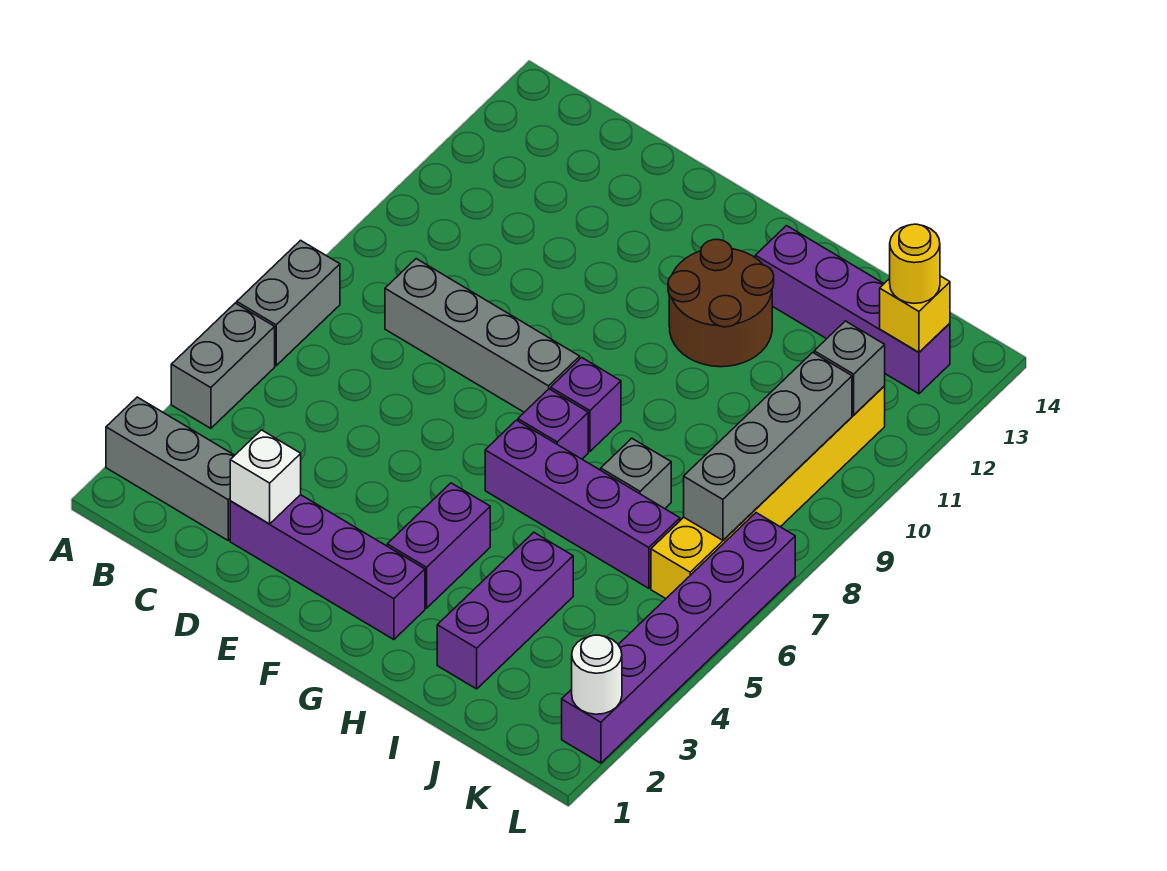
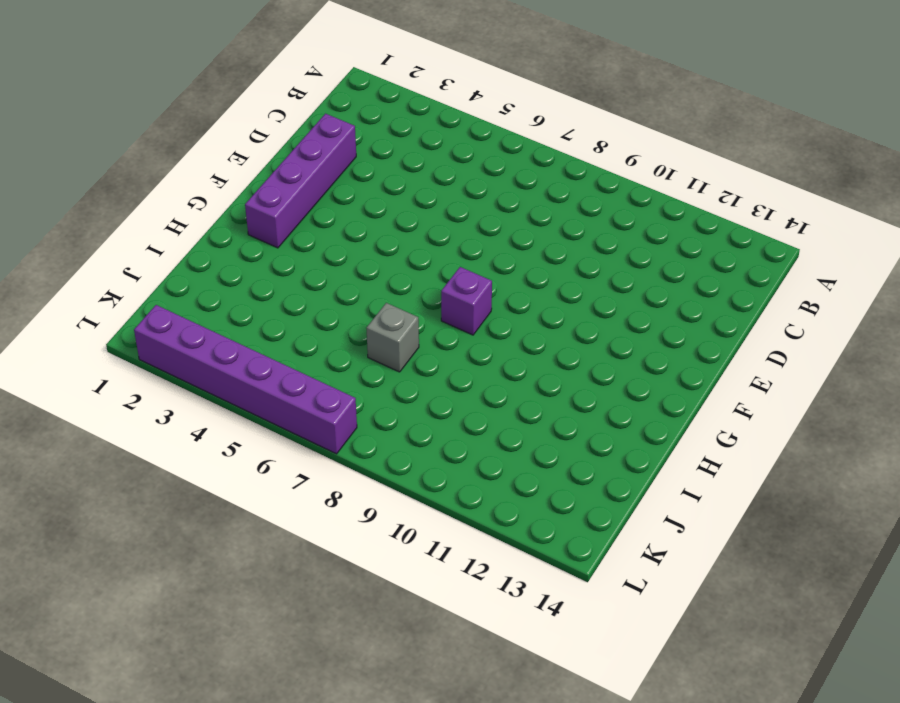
none -> grey brick A2:C2 level 1
none -> grey brick A4:A5 level 1
none -> grey brick A6:A7 level 1

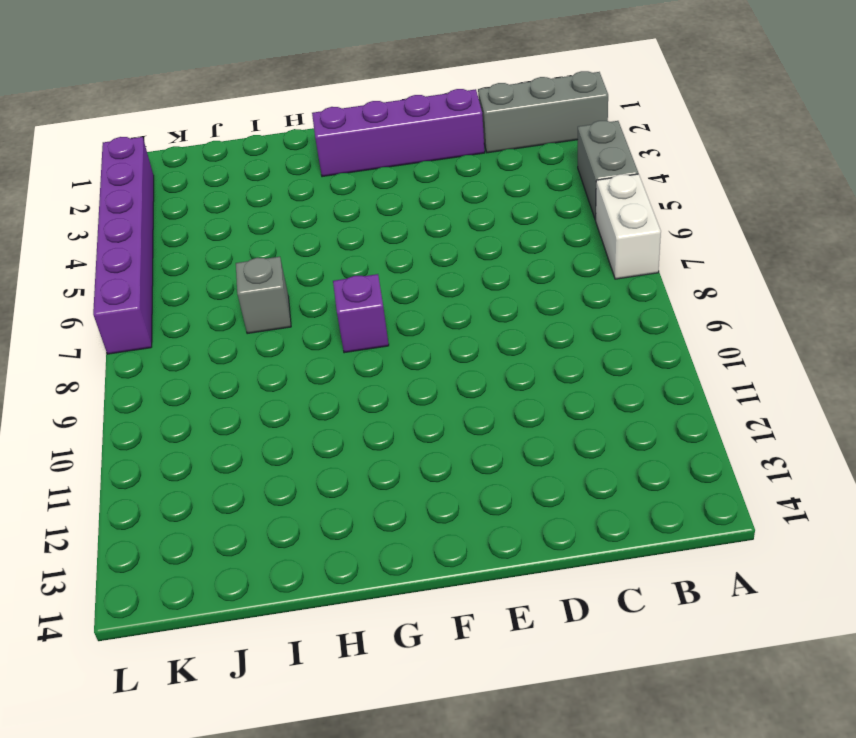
white brick A6:A7 level 1 -> grey brick A6:A7 level 1
none -> grey brick C8:F8 level 1
none -> purple brick G3:G4 level 1
none -> purple brick G6:J6 level 1

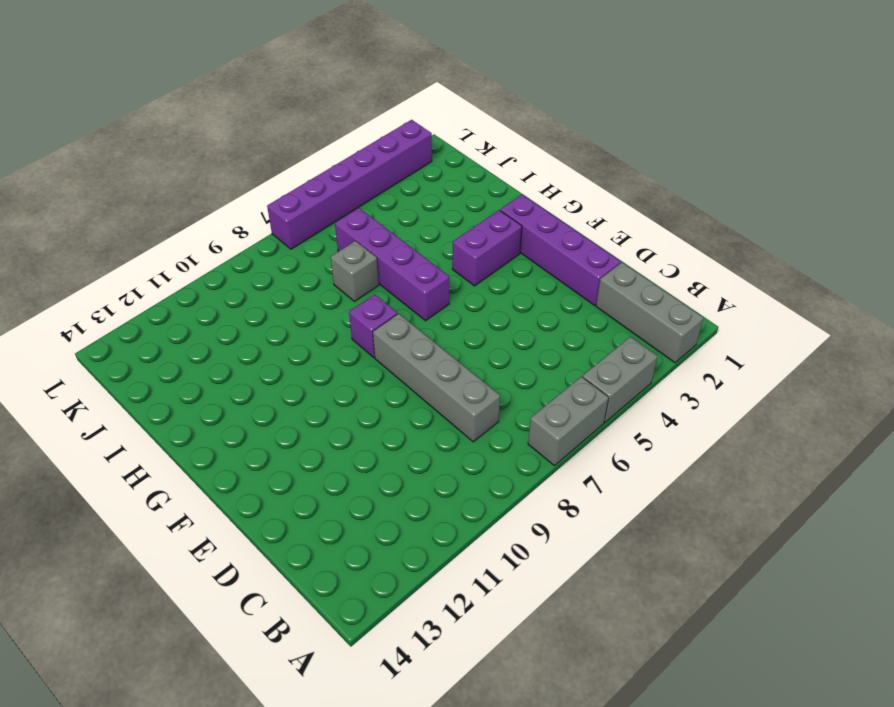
none -> purple brick G7 level 1
none -> brown round brick G11:H12 level 1
none -> purple brick H13:K13 level 1

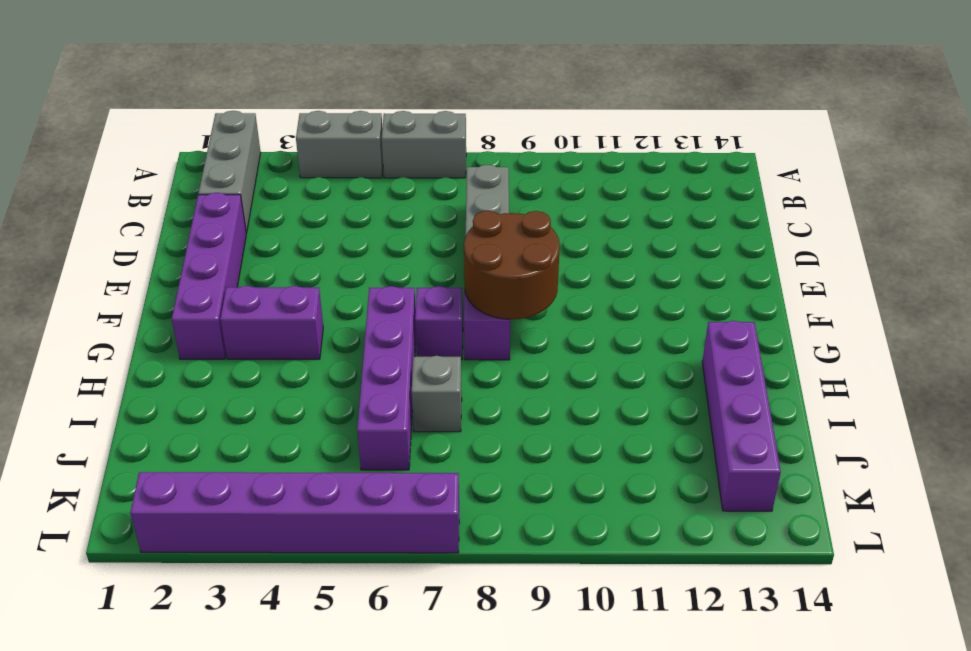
brown round brick F8:G9 level 2 -> brown round brick G11:H12 level 1
none -> purple brick I2:I4 level 1
none -> yellow brick K6:K11 level 1
none -> white brick D2 level 2

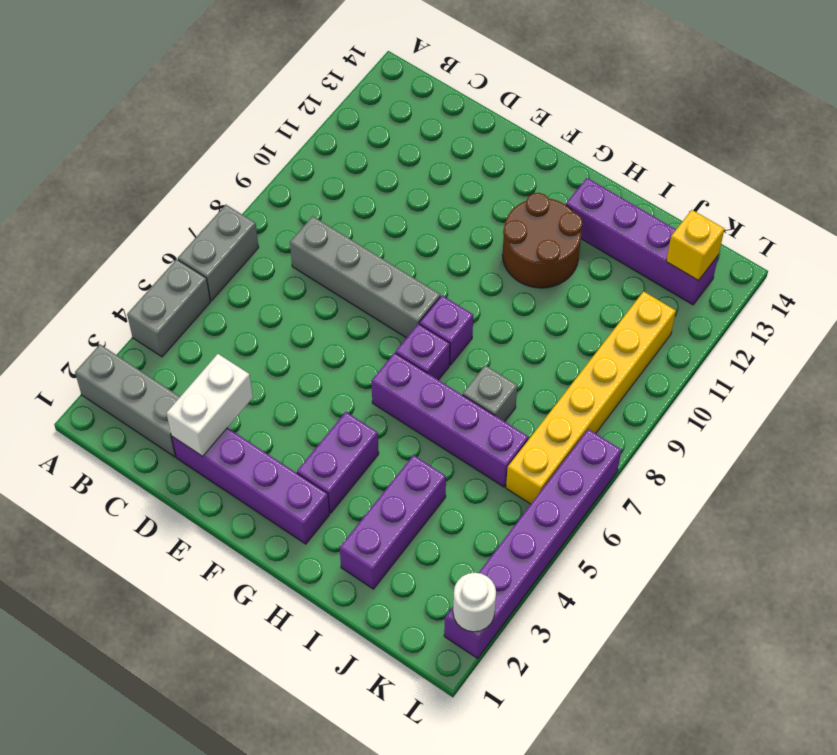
white brick D2:D3 level 2 -> white brick D2 level 2
none -> grey brick K7:K10 level 2
none -> grey brick K11 level 2
none -> yellow round brick K13 level 3

